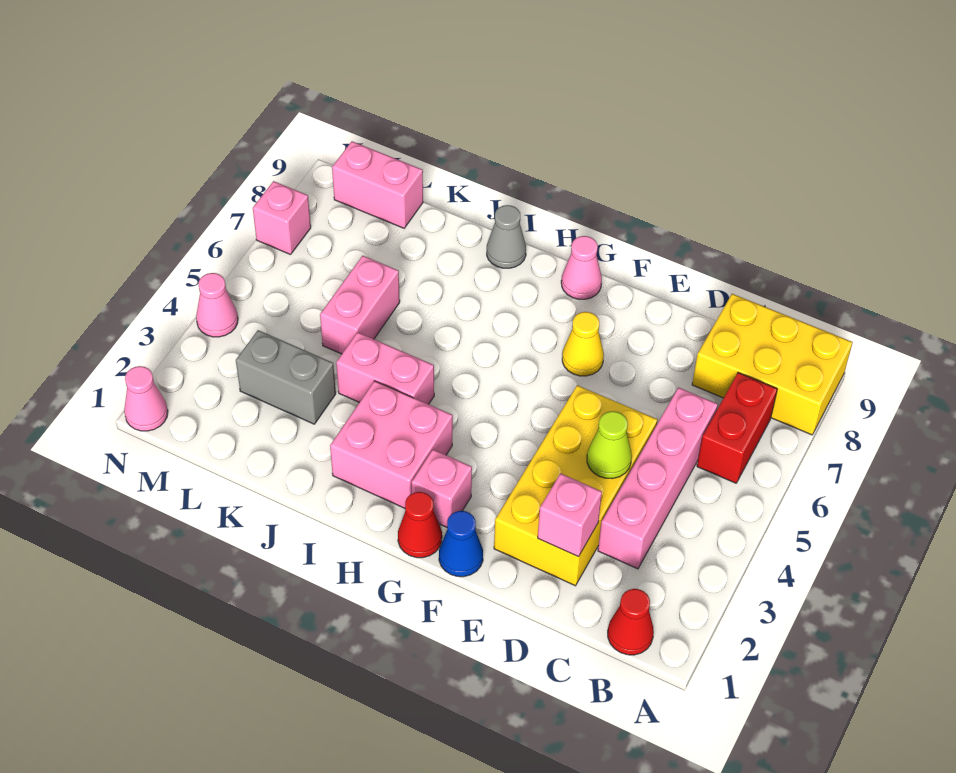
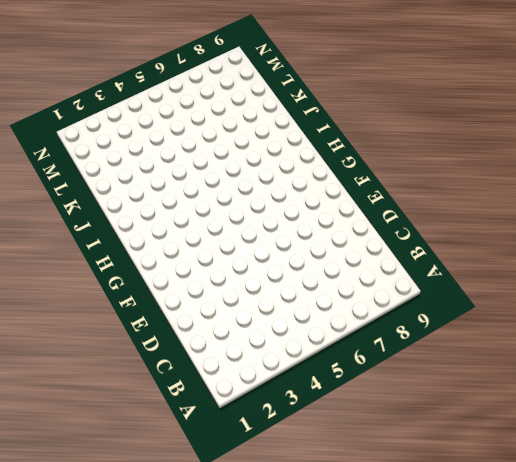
none -> yellow brick A8:C9 level 1
none -> red cone B1 level 1
none -> red brick B6:B7 level 1

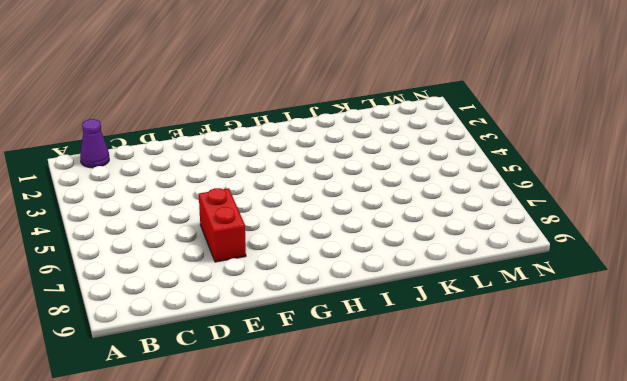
purple cone B1 level 1 -> red cone B1 level 1
red brick E6:E7 level 1 -> red brick B6:B7 level 1
none -> yellow brick A8:C9 level 1
none -> pink brick C3:C6 level 1
none -> yellow brick D2:E5 level 1

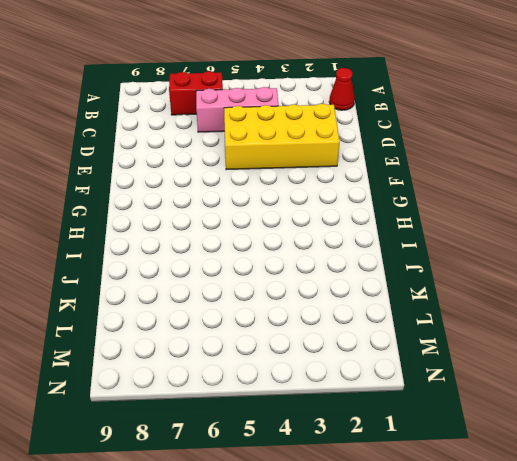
pink brick C4:C6 level 1 -> pink brick C3:C6 level 1
none -> yellow brick A8:C9 level 1
none -> blue cone F1 level 1
none -> yellow cone F7 level 1

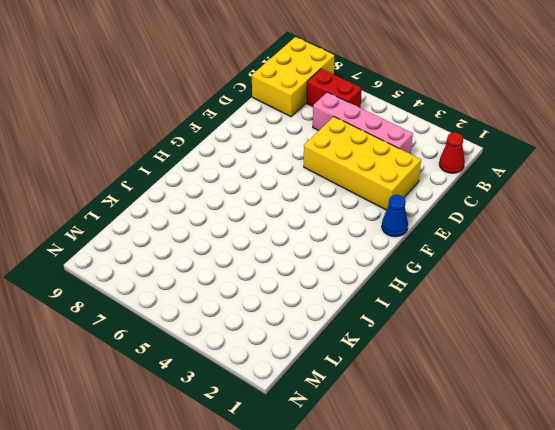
none -> yellow cone F7 level 1
none -> red cone G1 level 1
none -> pink brick G2 level 1

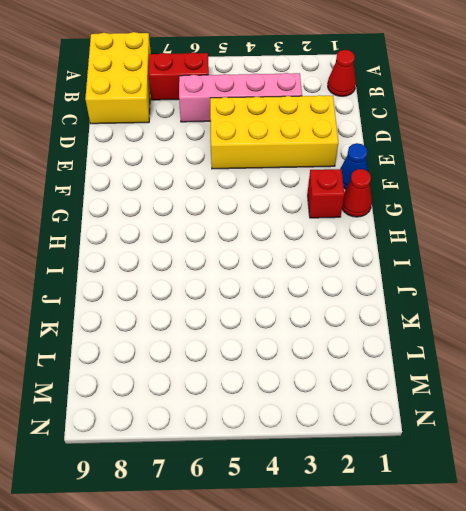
red brick G2 level 1 -> pink brick G2 level 1
none -> yellow cone F7 level 1
none -> pink cone G9 level 1
none -> pink brick H2:I3 level 1

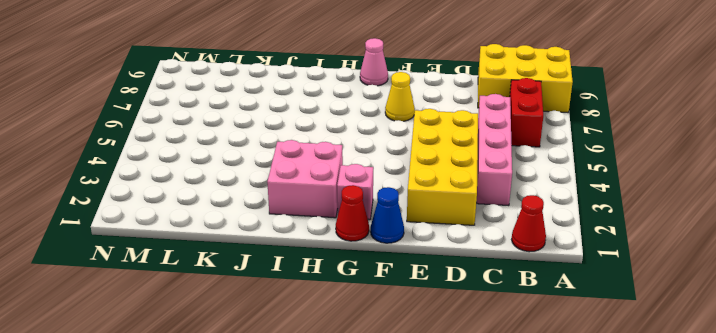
none -> pink brick I4:J4 level 1
none -> grey cone I9 level 1
none -> grey brick K3:L3 level 1

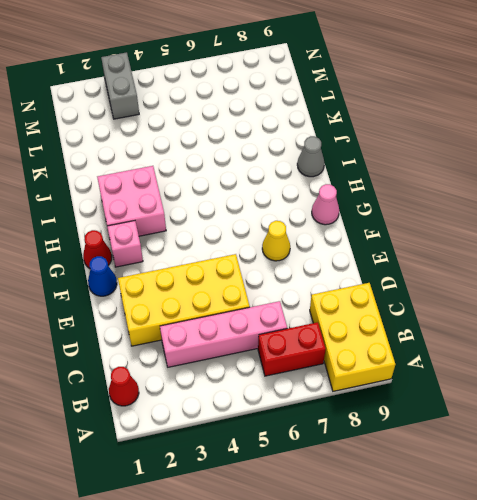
grey brick M3:N3 level 1 -> grey brick K3:L3 level 1
none -> pink brick I4:J4 level 1
none -> pink brick K5:K6 level 1
none -> pink brick L9:M9 level 1

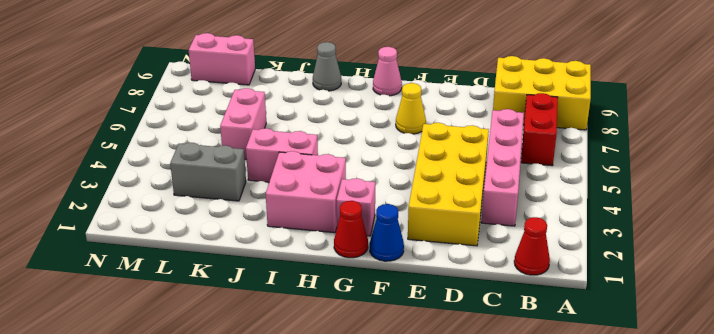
none -> pink cone N1 level 1
none -> pink cone N4 level 1
none -> pink brick N7 level 1

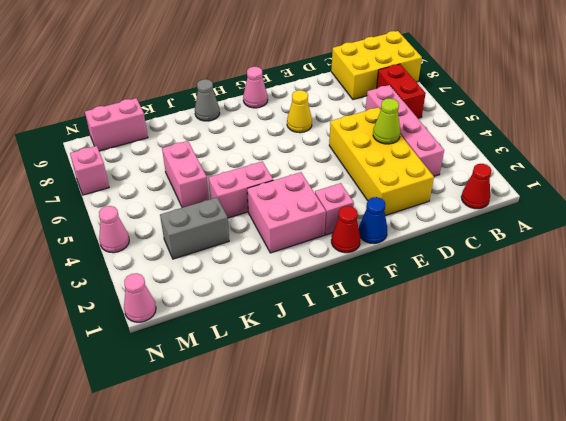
none -> pink brick D2 level 2

